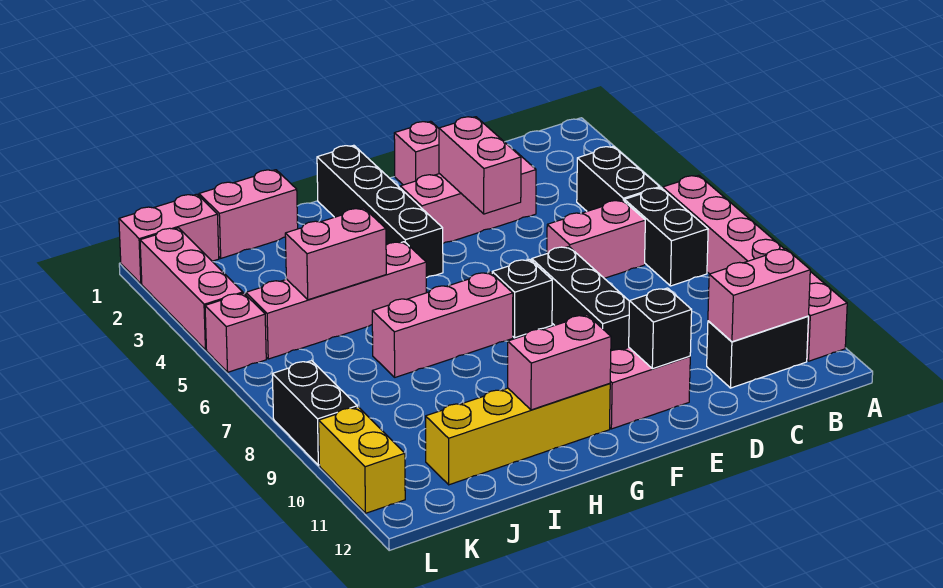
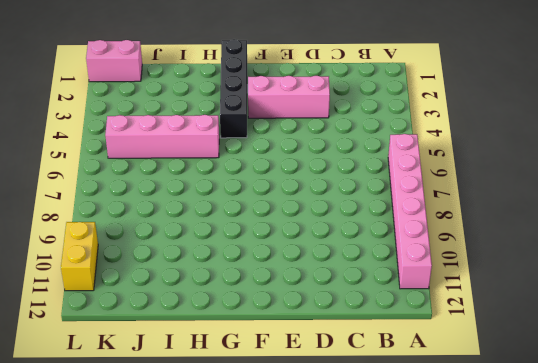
none -> black brick B4:B5 level 1
none -> black brick B6:B7 level 1
none -> black brick B11:C11 level 1

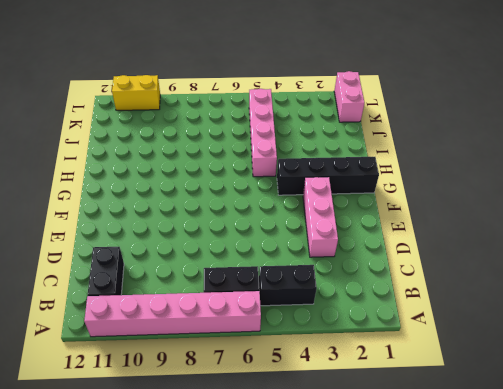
none -> pink brick C6:D6 level 1
none -> pink brick E1 level 1
none -> black brick E7:E9 level 1

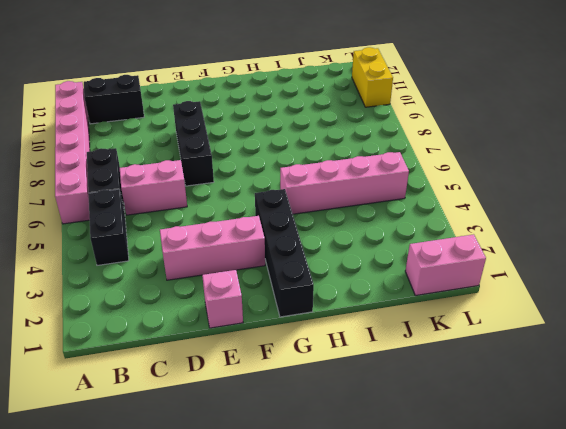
none -> pink brick E11:F11 level 1
none -> black brick F7 level 1
none -> pink brick G7:I7 level 1

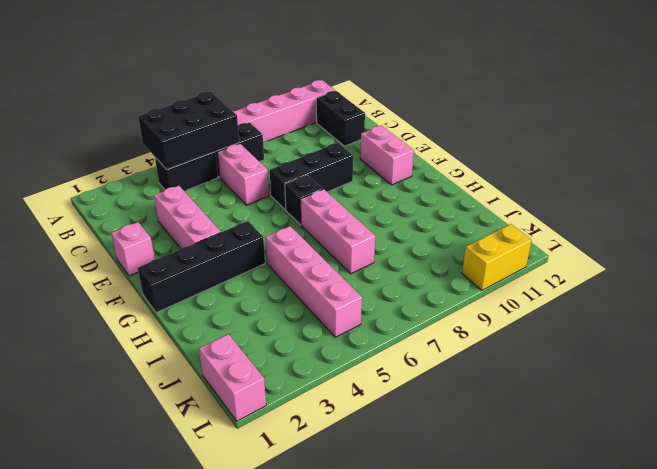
black brick A4:B6 level 2 -> none
none -> yellow brick G11:J11 level 1
none -> pink brick I1:J1 level 1
none -> pink brick L2:L4 level 1

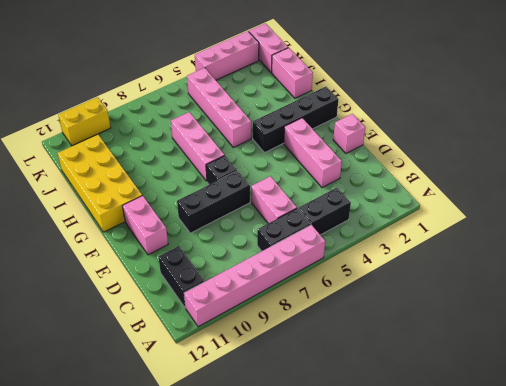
yellow brick G11:J12 level 1 -> yellow brick G11:J11 level 1
none -> pink brick L5 level 1
none -> black brick L8:L9 level 1
none -> pink brick B11:C11 level 2

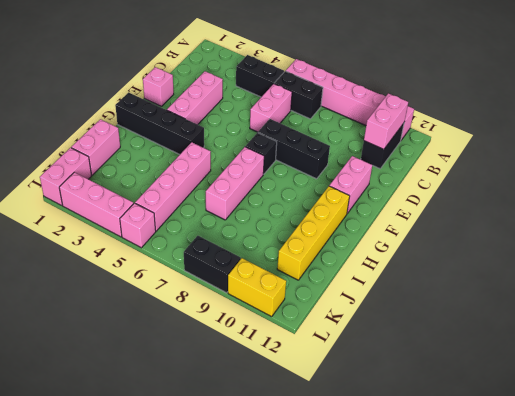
none -> pink brick E3:E4 level 2
none -> black brick E11 level 2
none -> pink brick G11:H11 level 2

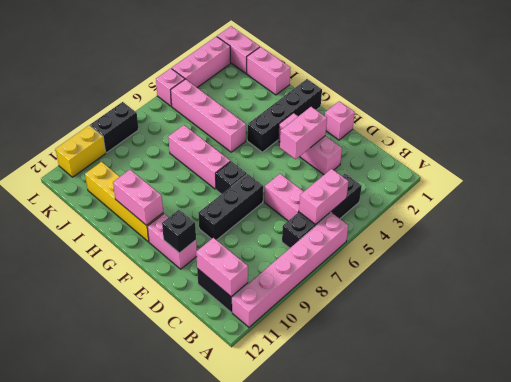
pink brick B5:B6 level 2 -> pink brick I5:J5 level 2

